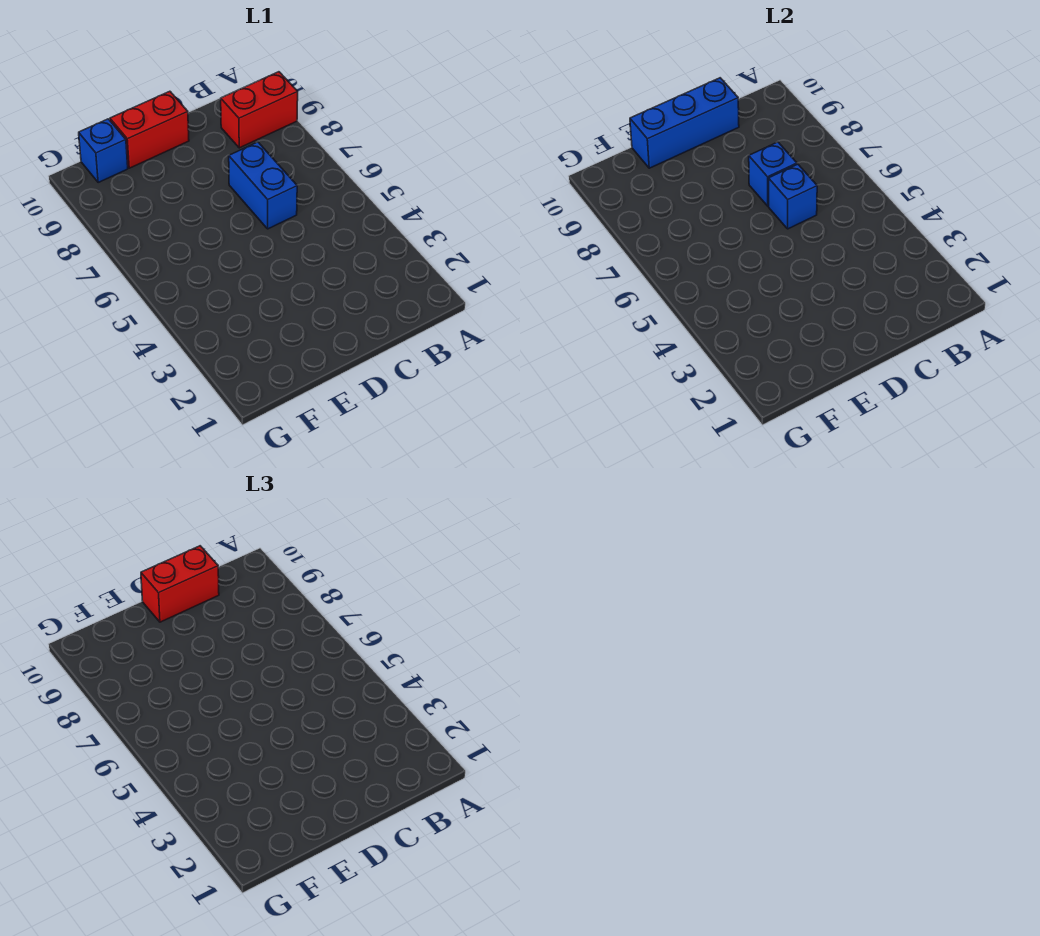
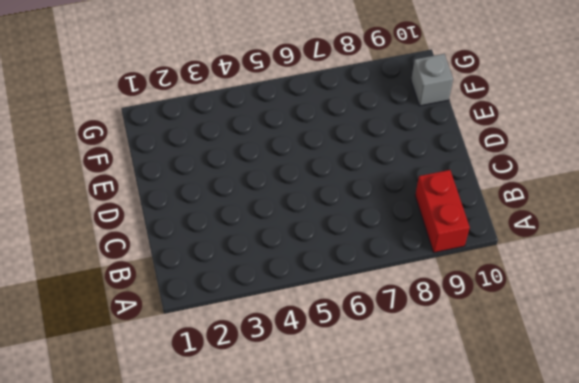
grey brick F10 level 1 -> blue brick F10 level 1
none -> blue brick C6:C7 level 1
none -> red brick D10:E10 level 1

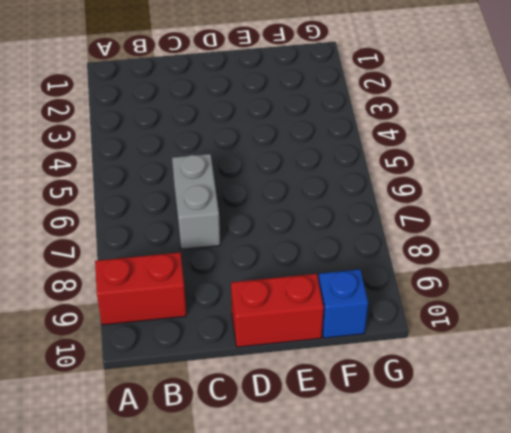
grey brick C6:C7 level 1 -> blue brick C6:C7 level 1
none -> blue brick C6 level 2
none -> blue brick C7 level 2

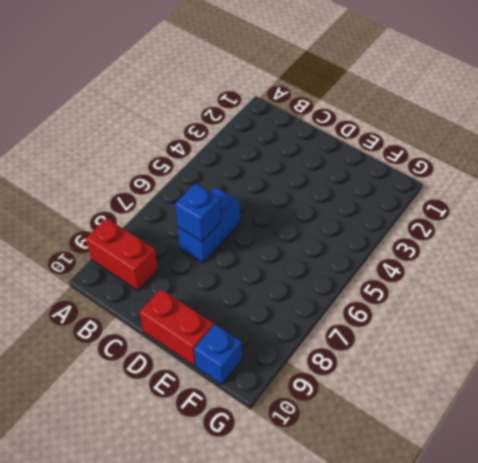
none -> blue brick C6 level 2
none -> blue brick C10:E10 level 2

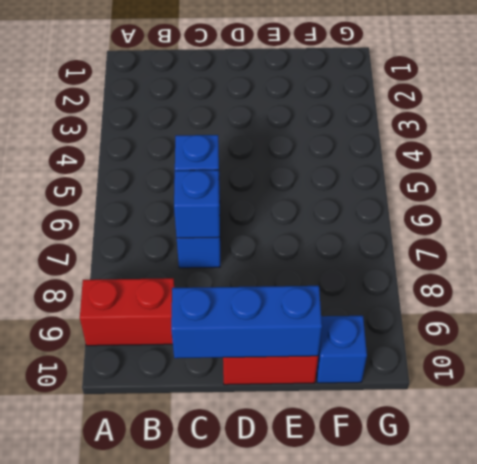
none -> red brick C10:D10 level 3

